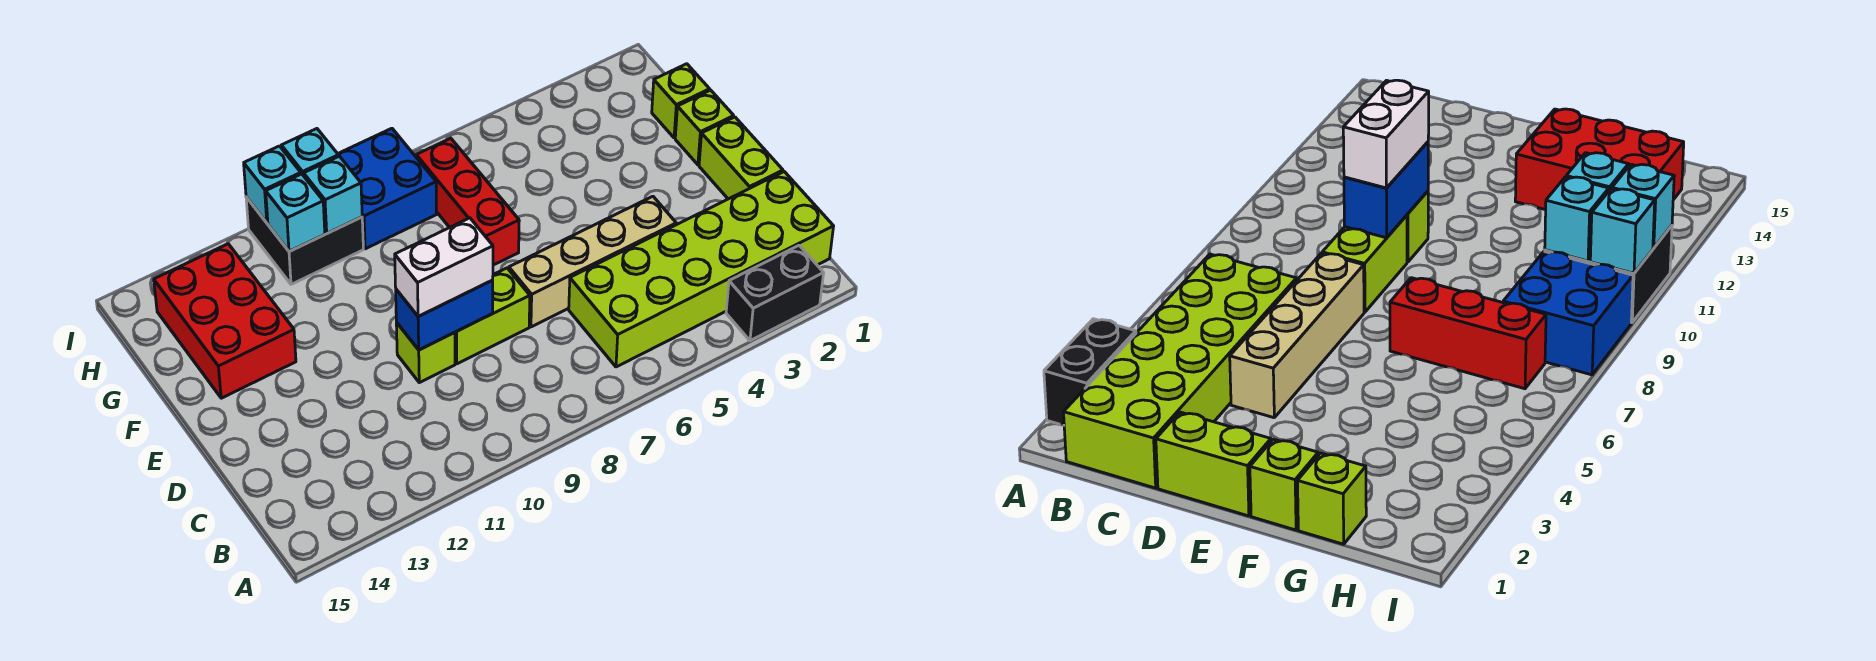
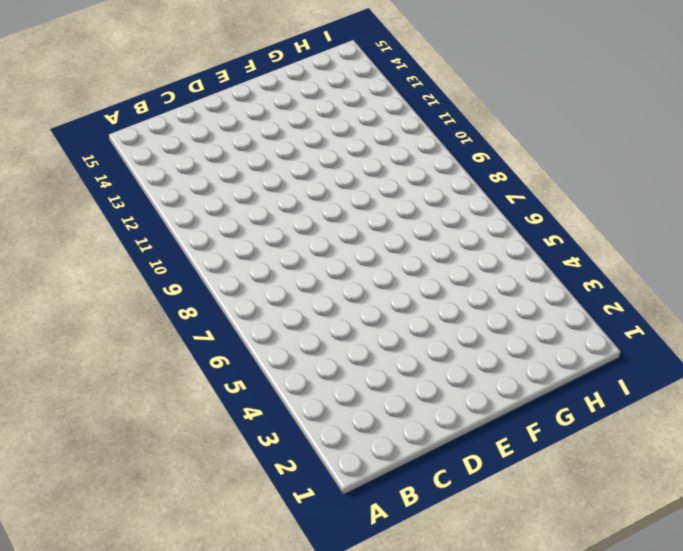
none -> black brick A2:A3 level 1
none -> lime brick B1:C6 level 1
none -> lime brick D1:E1 level 1

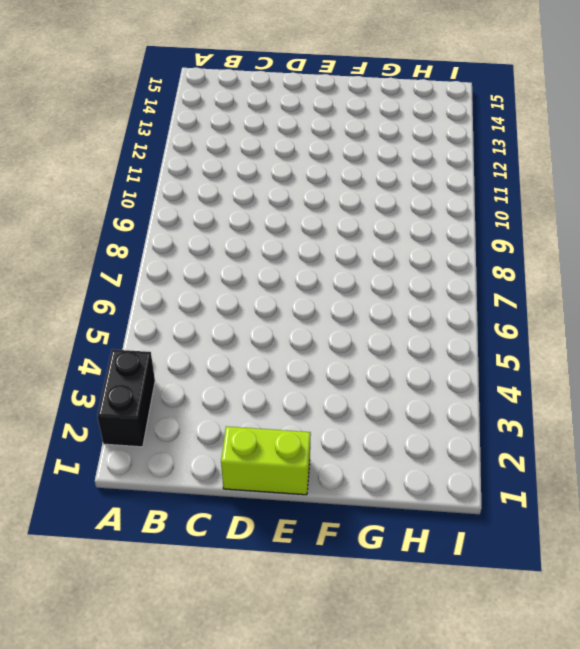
none -> lime brick B1:C6 level 1
none -> tan brick D4:D7 level 1
none -> lime brick D8:D9 level 1

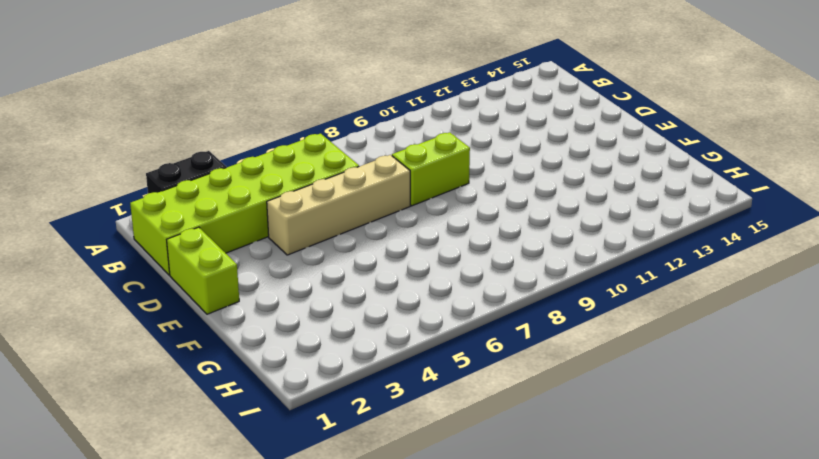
none -> lime brick D10 level 1
none -> lime brick F1 level 1
none -> red brick F7:H7 level 1

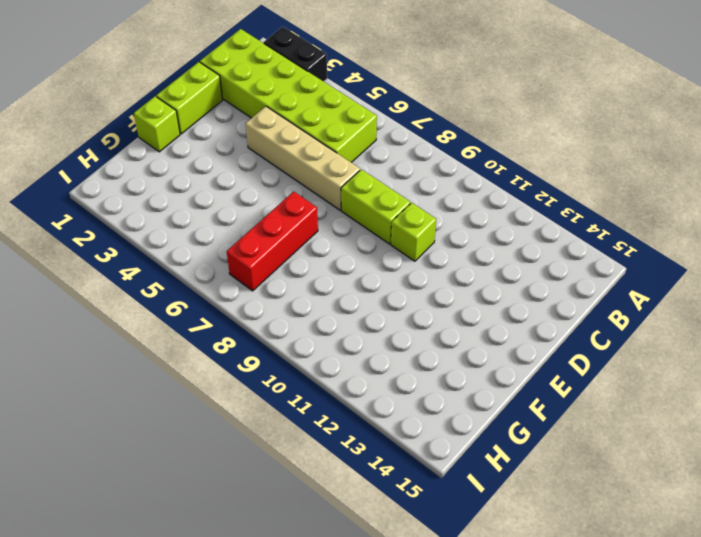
none -> red brick F13:H14 level 1
none -> lime brick G1 level 1
none -> blue brick H8:I9 level 1

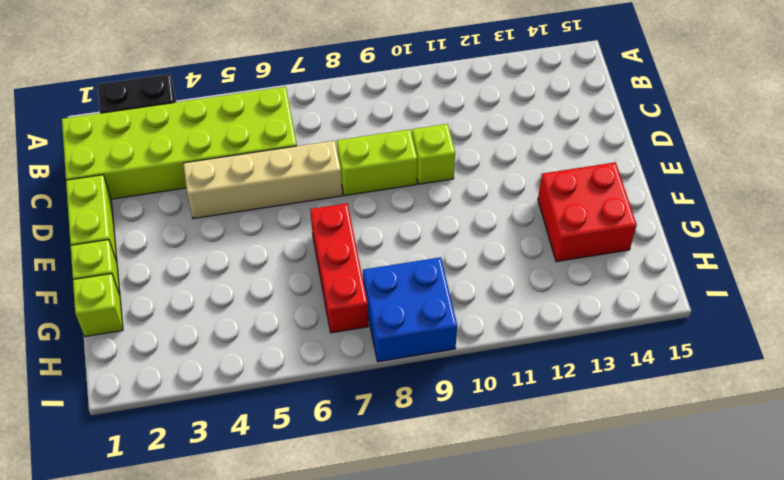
red brick F13:G14 level 1 -> red brick F13:H14 level 1
none -> black brick H10:I11 level 1
none -> blue brick D9:D10 level 2
none -> cyan brick H10 level 2

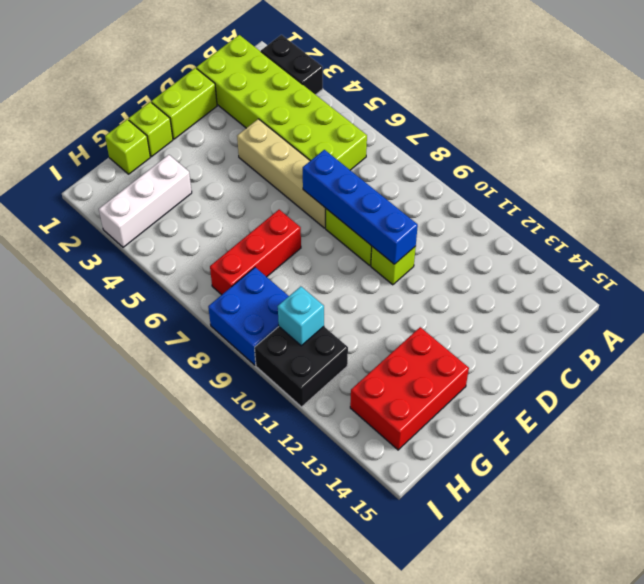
blue brick D7:D10 level 2 -> blue brick D9:D10 level 2
white brick G3:I3 level 1 -> none
none -> cyan brick H11 level 2
none -> cyan brick I10 level 2
none -> cyan brick I11 level 2

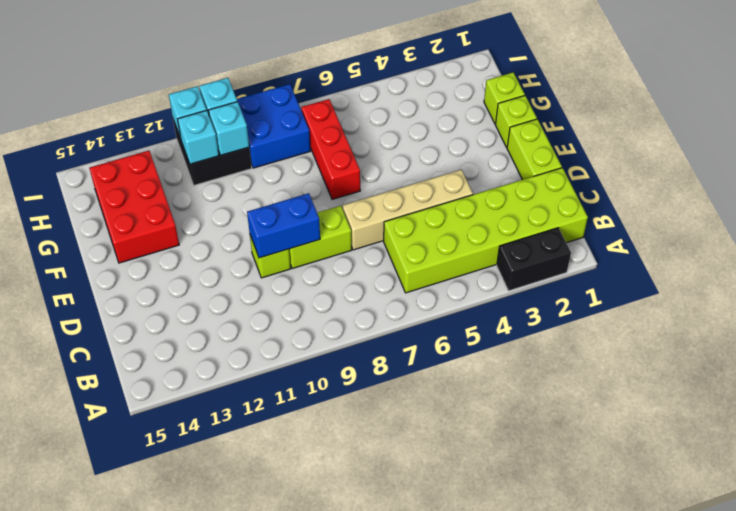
none -> white brick D9:D10 level 3

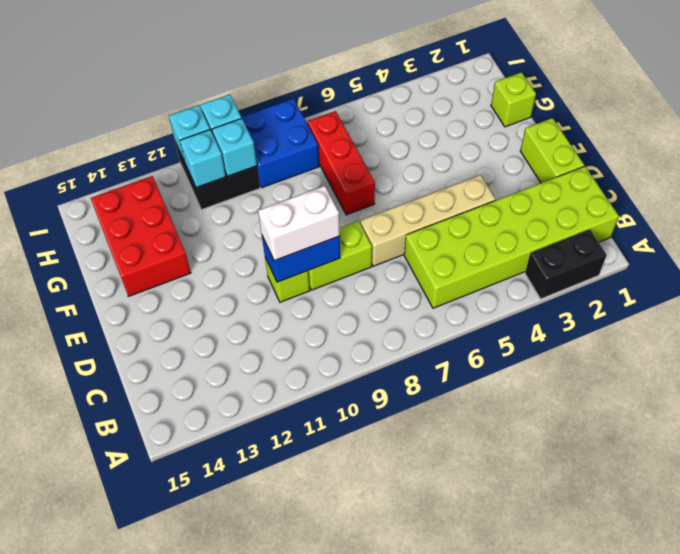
none -> lime brick F1 level 1

